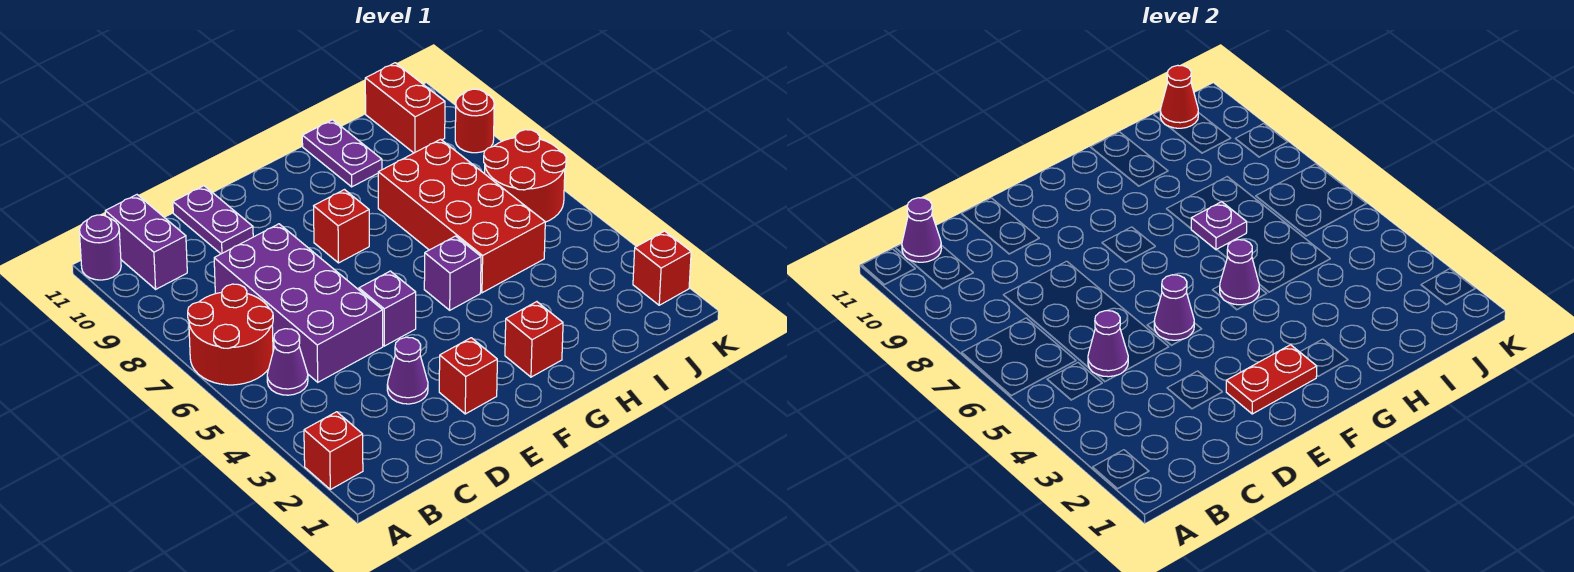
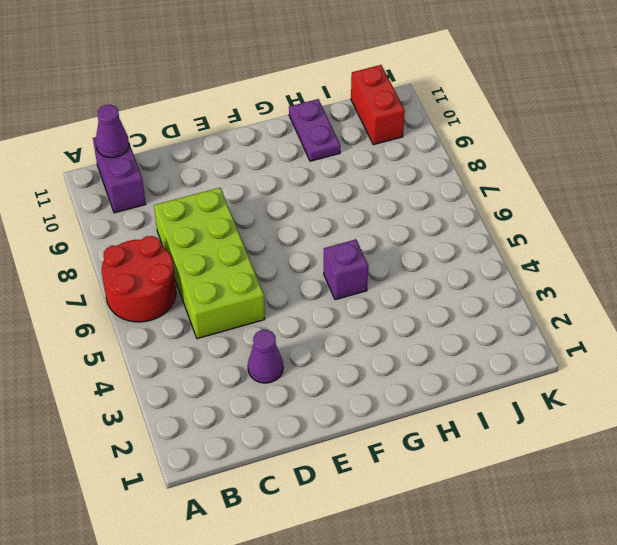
lime brick C5:D8 level 1 -> purple brick C5:D8 level 1
none -> red brick A2 level 1
none -> purple round brick A11 level 1
none -> purple cone B5 level 1

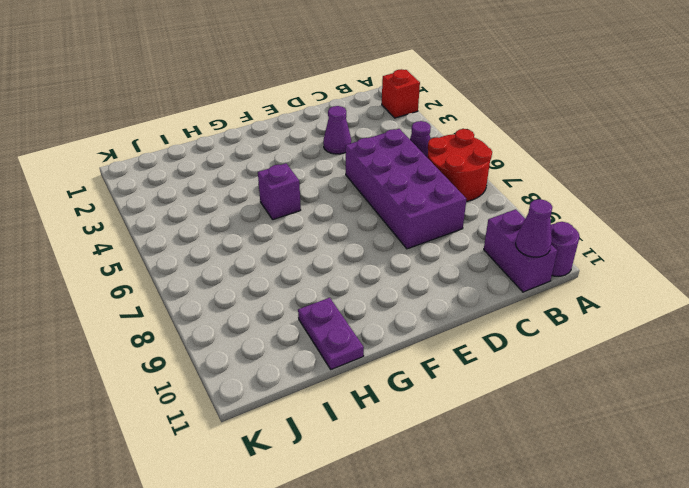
none -> purple plate D10:D11 level 1
none -> red brick E2 level 1
none -> purple brick E5 level 1

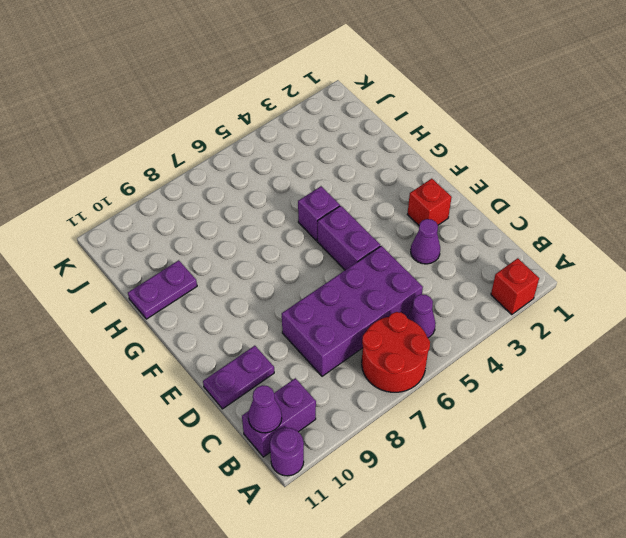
purple brick E5:F5 level 1 -> purple brick E5 level 1
none -> red brick F8 level 1
none -> red brick G2 level 1
none -> red brick H5:I8 level 1

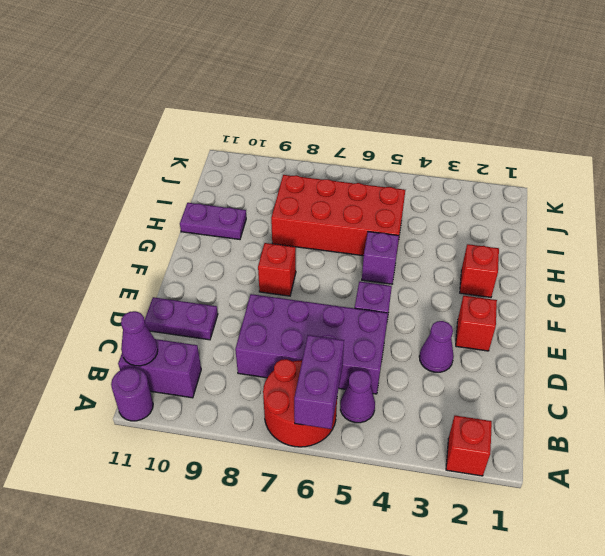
purple brick A6:B6 level 2 -> none
none -> red round brick J6:K7 level 1
none -> red brick J10:J11 level 1
none -> red brick K2 level 1

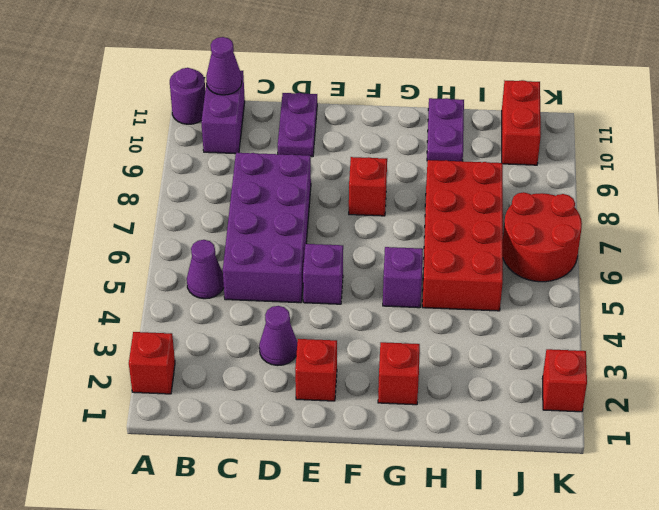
none -> red round brick A6:B7 level 1
none -> red round brick K9 level 1
none -> purple cone C5 level 2

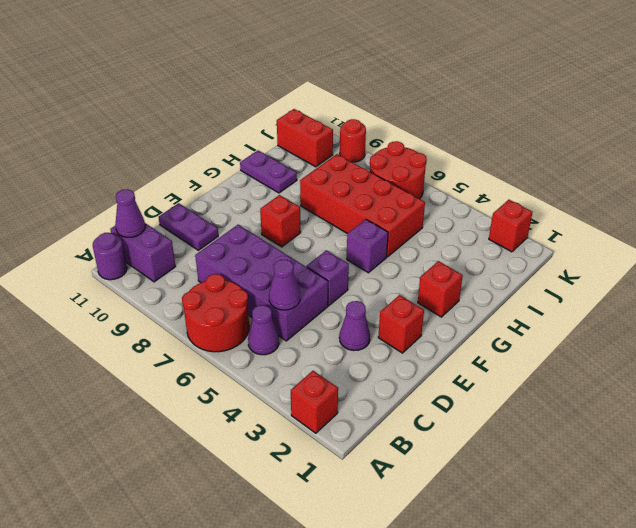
none -> red plate E2:F2 level 2
none -> purple cone E5 level 2
none -> purple cone G5 level 2

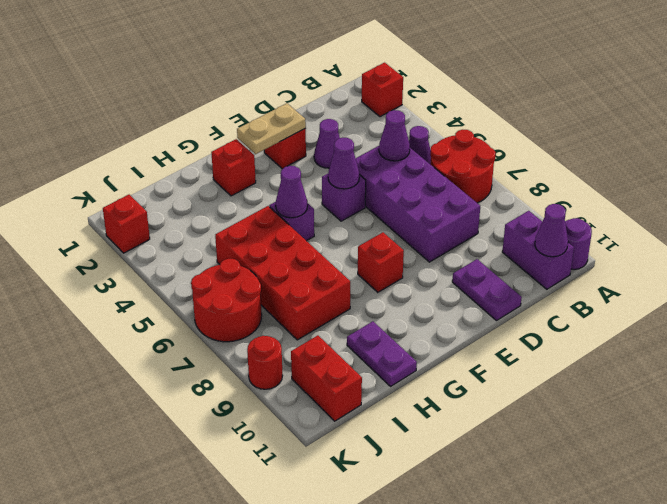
tan plate E2:F2 level 2 -> red plate E2:F2 level 2
none -> purple plate H7 level 2
none -> red cone J11 level 2

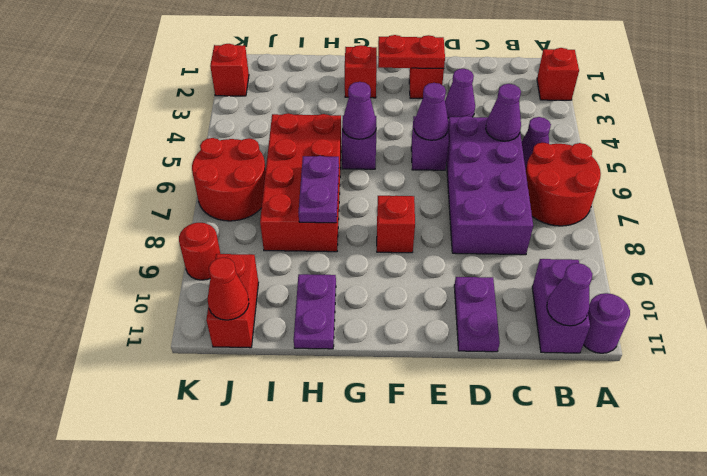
purple plate H7:H8 level 2 -> purple plate H7 level 2

